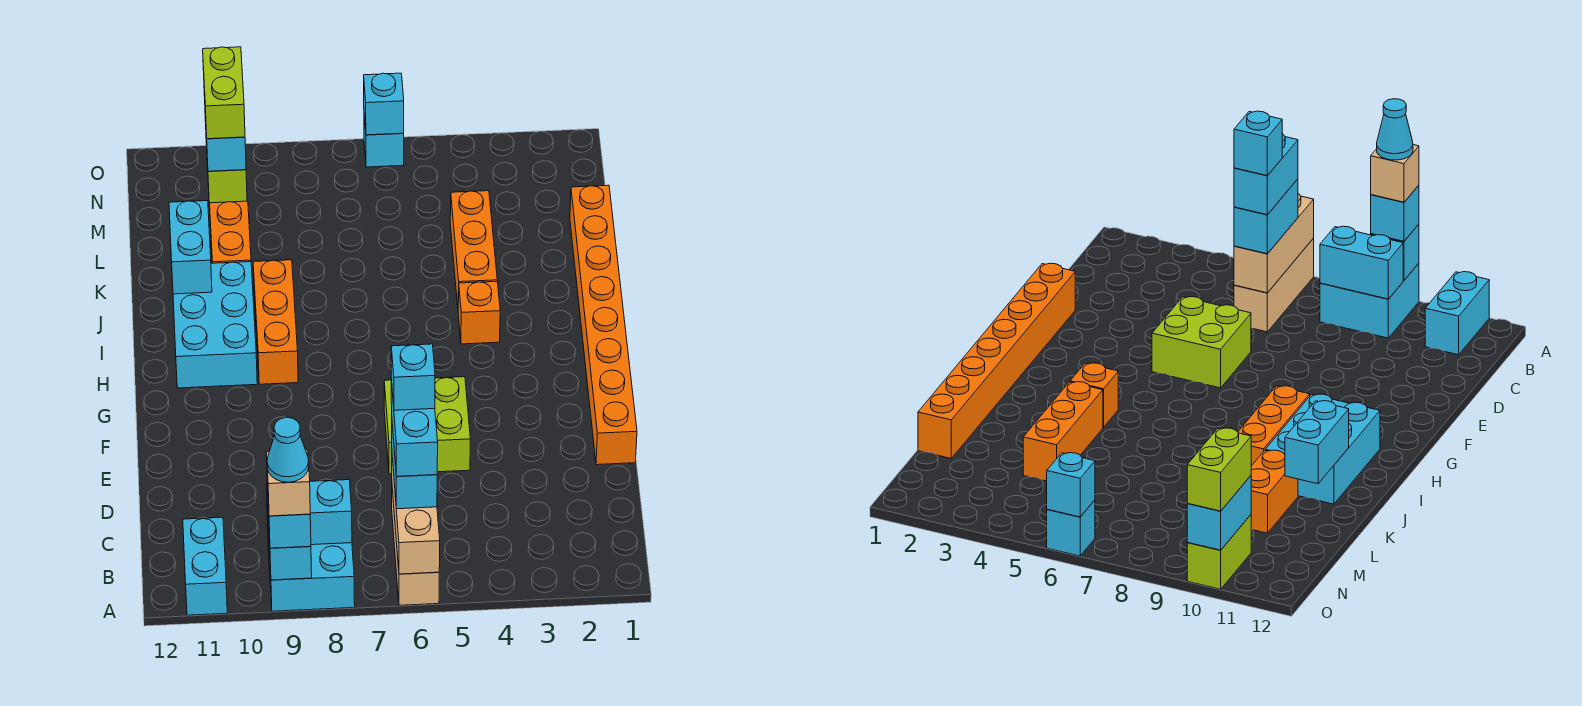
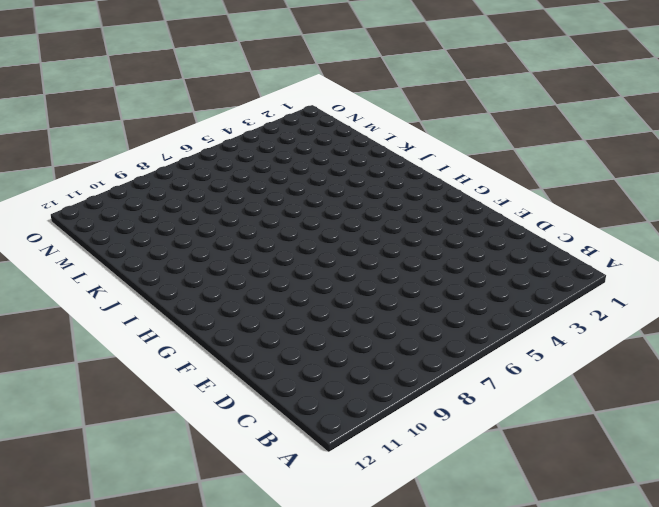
none -> tan brick A6:C6 level 1
none -> cyan brick A8:B9 level 1
none -> cyan brick A11:B11 level 1

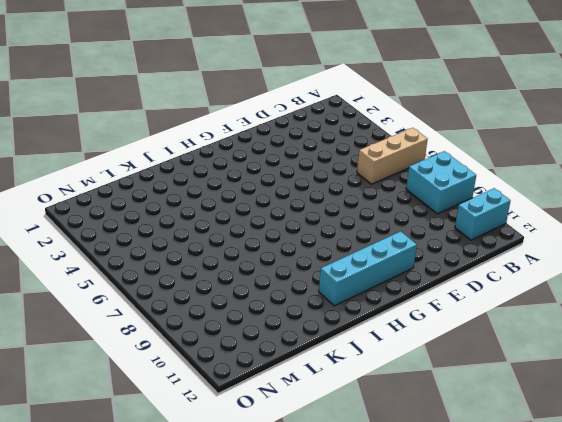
cyan brick F11:I11 level 1 -> cyan brick H10:J11 level 1
none -> orange brick E1:L1 level 1
none -> lime brick E5:F6 level 1
none -> orange brick H9:J9 level 1

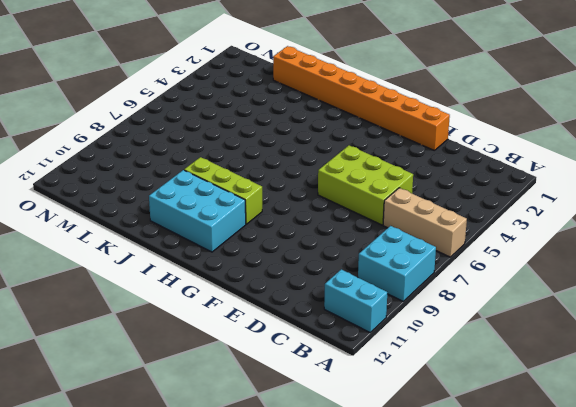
lime brick D5:F6 level 1 -> lime brick E5:F6 level 1
lime brick H9:J9 level 1 -> orange brick H9:J9 level 1
none -> orange brick I4 level 1
none -> orange brick J4:L4 level 1
none -> orange brick K10:L10 level 1

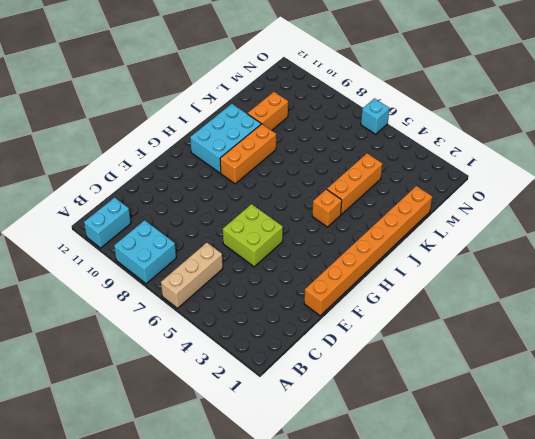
none -> lime brick N10:O10 level 1
none -> tan brick A6:C6 level 2
none -> cyan brick A9 level 2

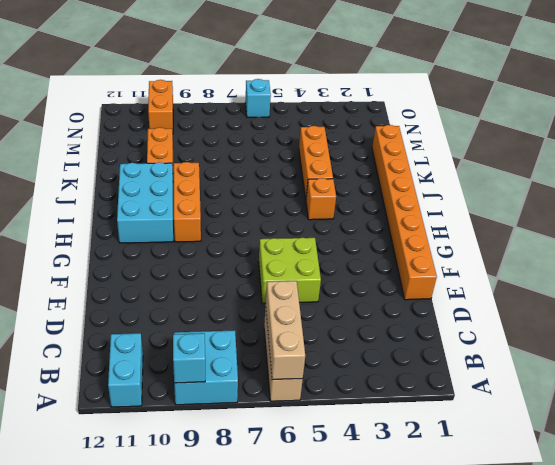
orange brick N10:O10 level 1 -> lime brick N10:O10 level 1
none -> cyan brick B8:B9 level 2
none -> cyan brick J11:K11 level 2
none -> cyan brick N10:O10 level 2

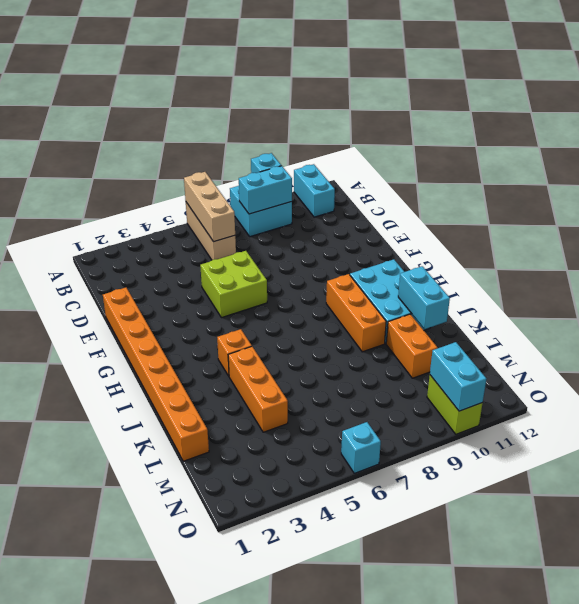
none -> cyan brick O6 level 2
none -> cyan brick A9 level 3
none -> cyan brick B6:C6 level 3

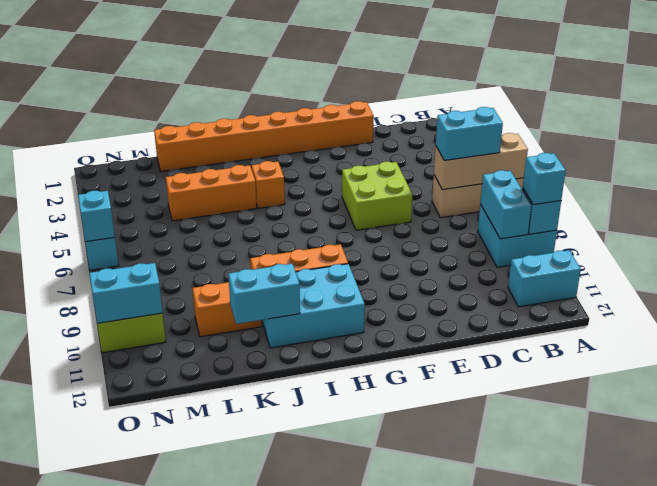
none -> lime brick N10:O10 level 3
none -> tan brick A9 level 4
none -> cyan brick B6:C6 level 4

